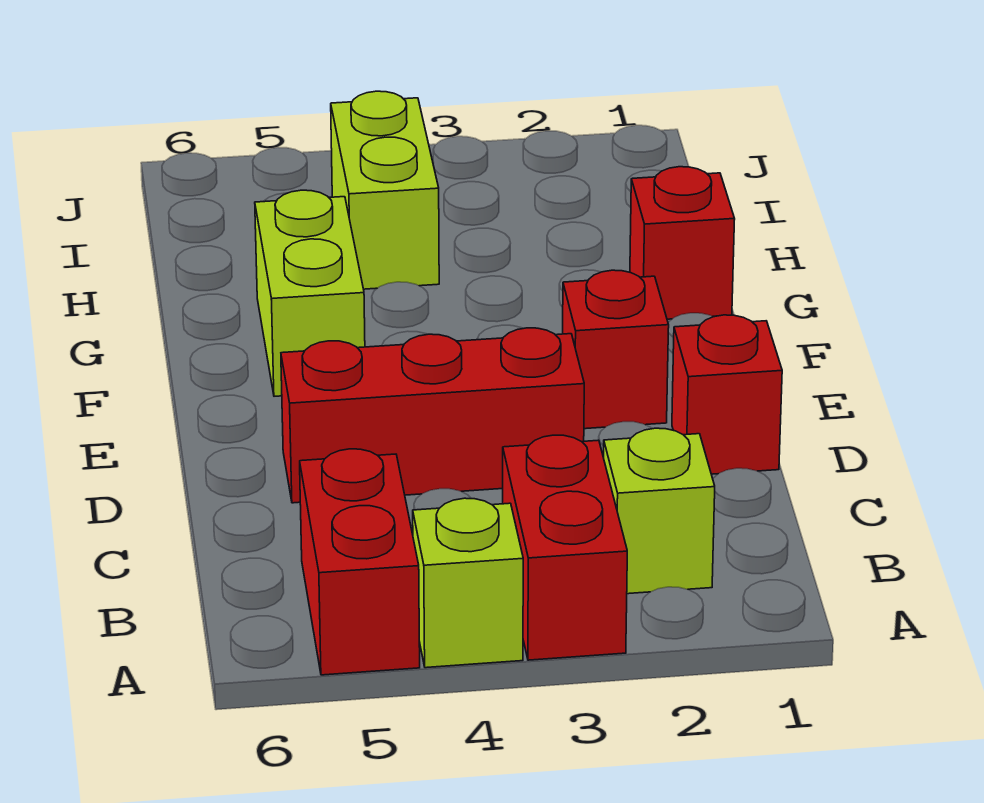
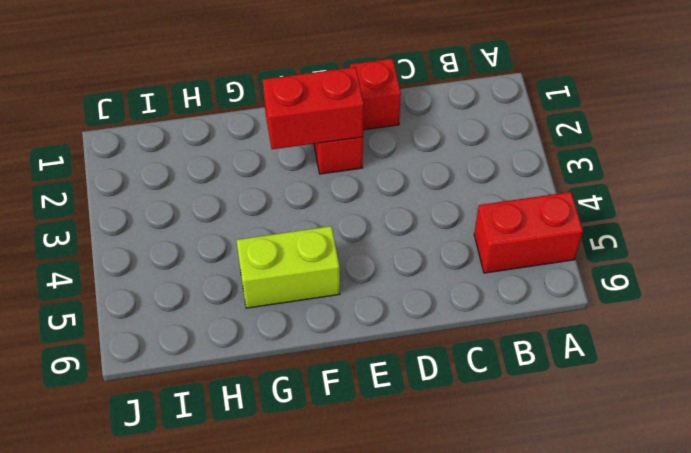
red brick E2:F2 level 2 -> red brick A3:B3 level 1
none -> lime brick A4 level 1
none -> lime brick B2 level 1

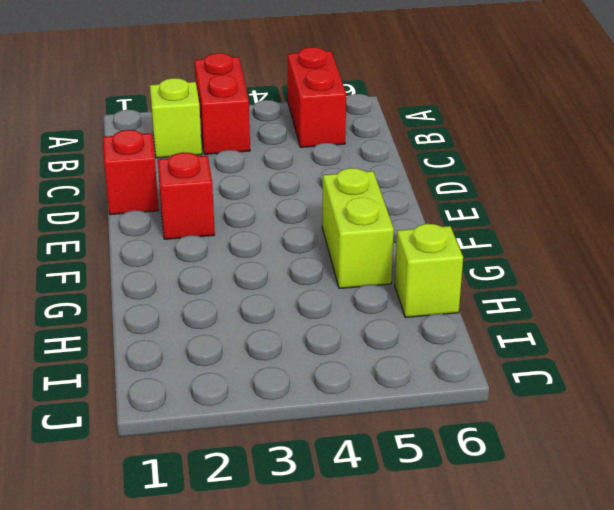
lime brick H6 level 1 -> lime brick A4 level 1
none -> red brick D3:D5 level 1
none -> red brick G1 level 1

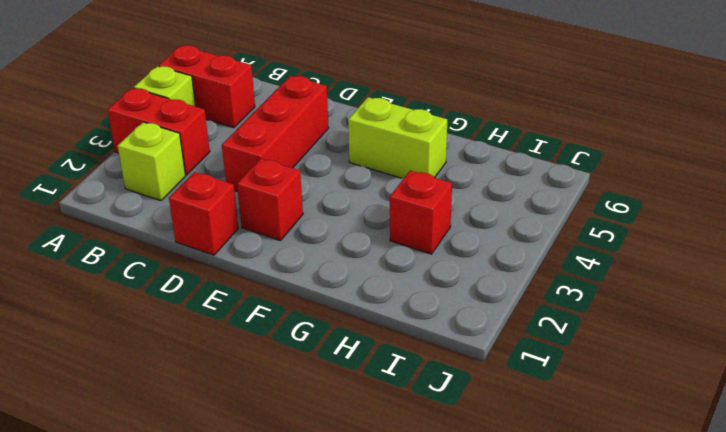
red brick H3 level 1 -> red brick G1 level 1
none -> lime brick H4:I4 level 1

